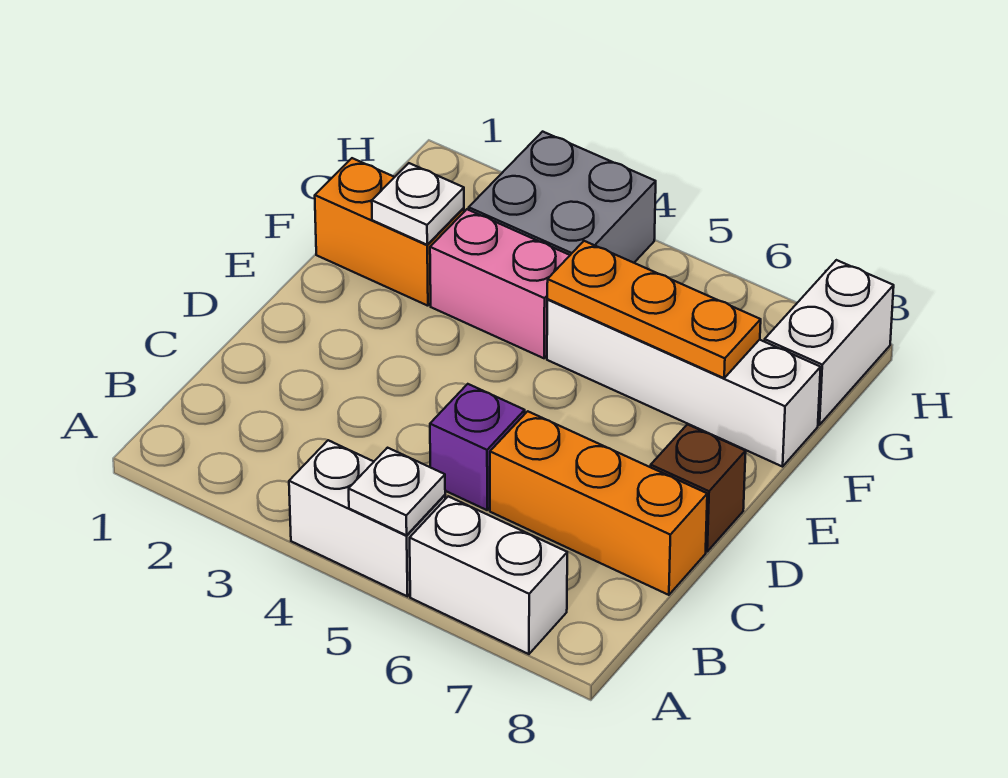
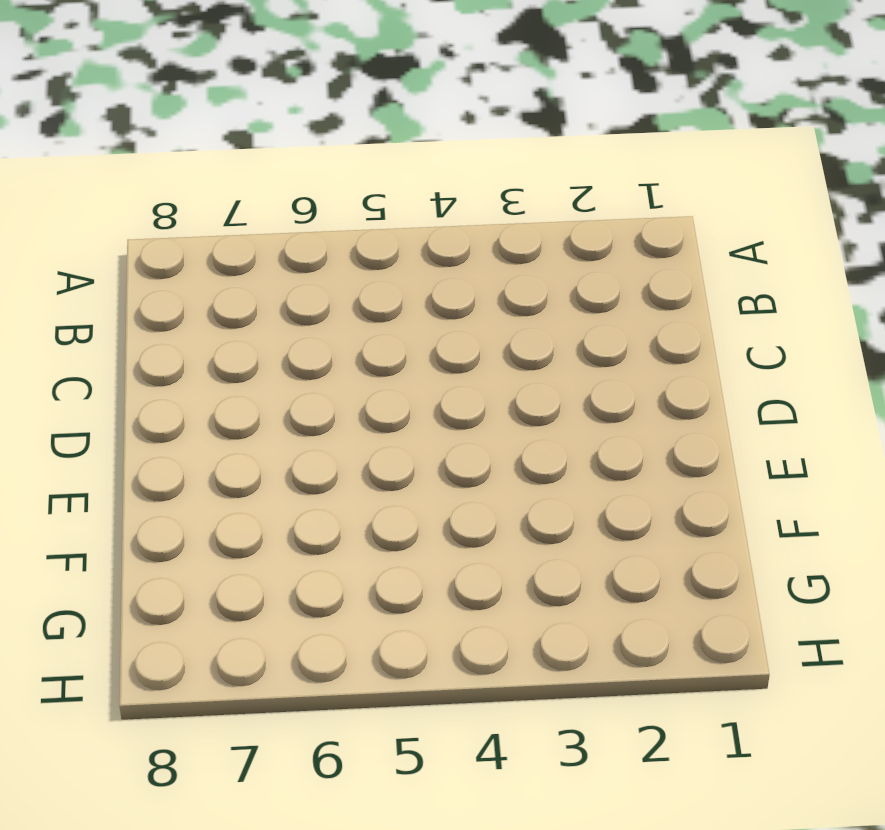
none -> white brick A4:A5 level 1
none -> white brick A6:A7 level 1
none -> purple brick C5 level 1

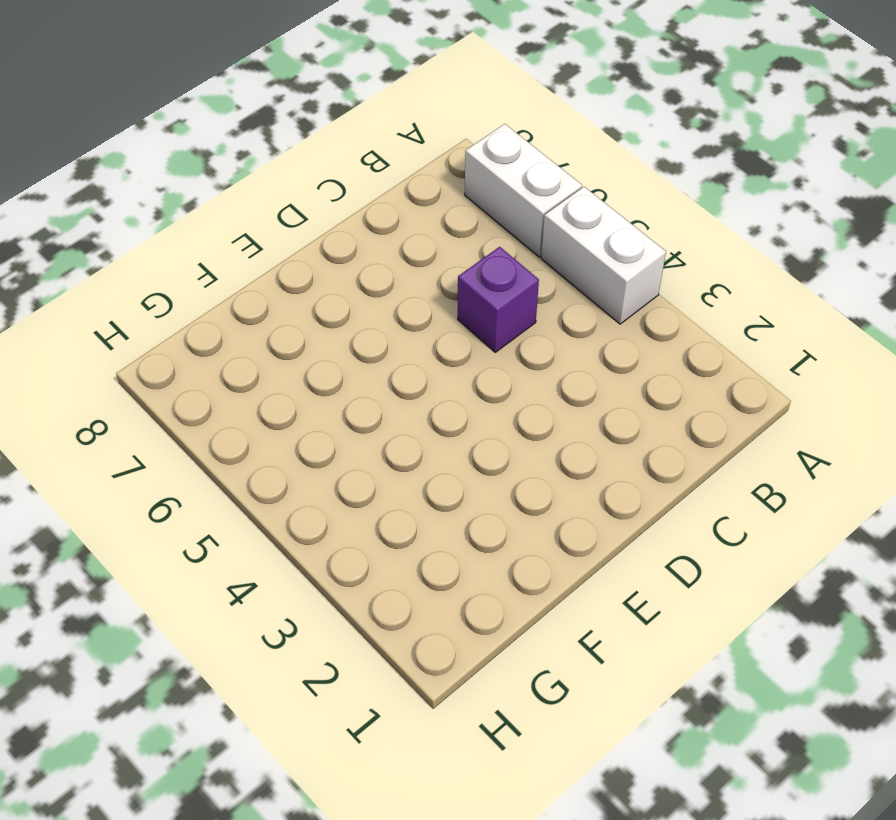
none -> orange brick C6:C8 level 1
none -> brown brick D8 level 1
none -> orange brick F1:F2 level 1

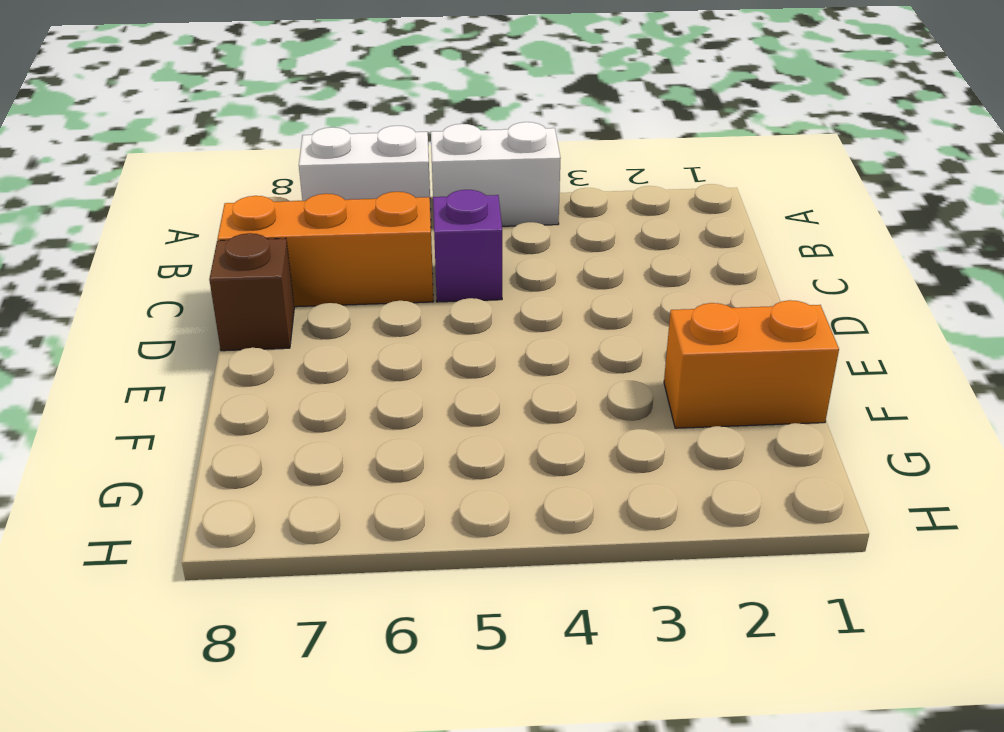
none -> pink brick F3:F4 level 1
none -> white brick F5:F8 level 1
none -> grey brick G3:H4 level 1

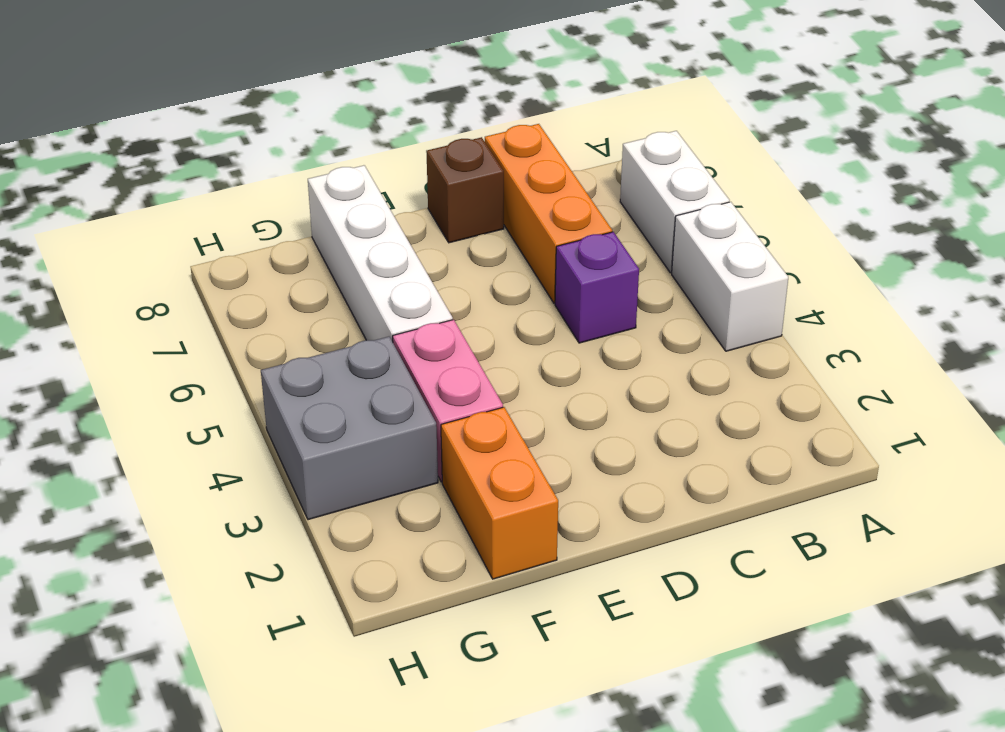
none -> white brick G8:H8 level 1
none -> white plate A5 level 2
none -> white plate F2 level 2

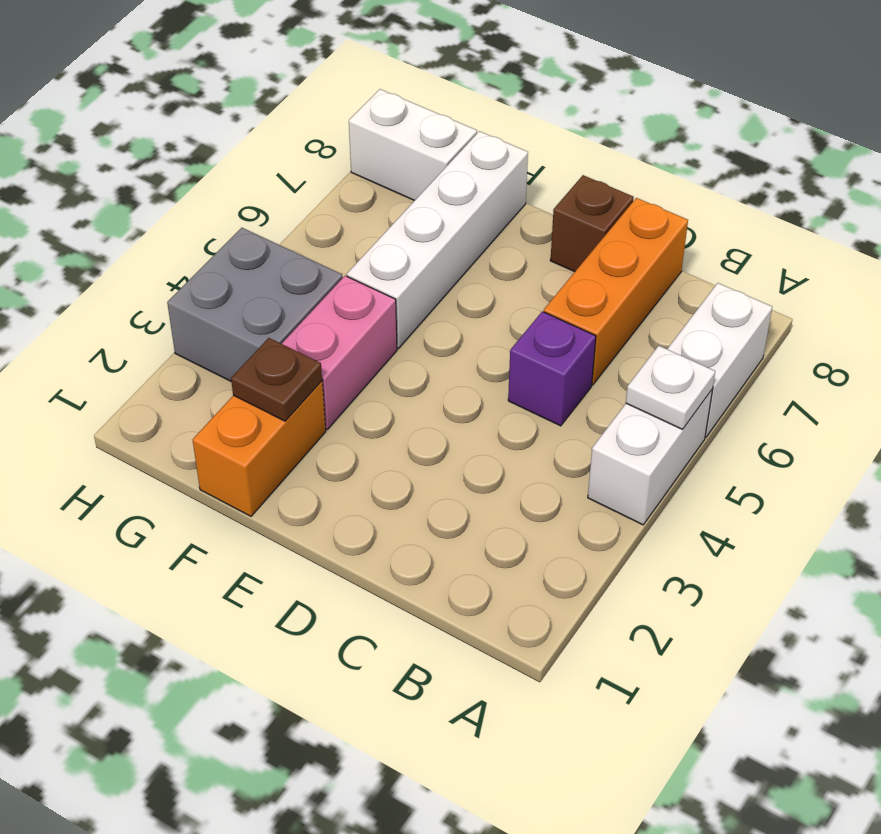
brown plate F2 level 2 -> white plate F2 level 2
none -> orange plate F5:F7 level 2

